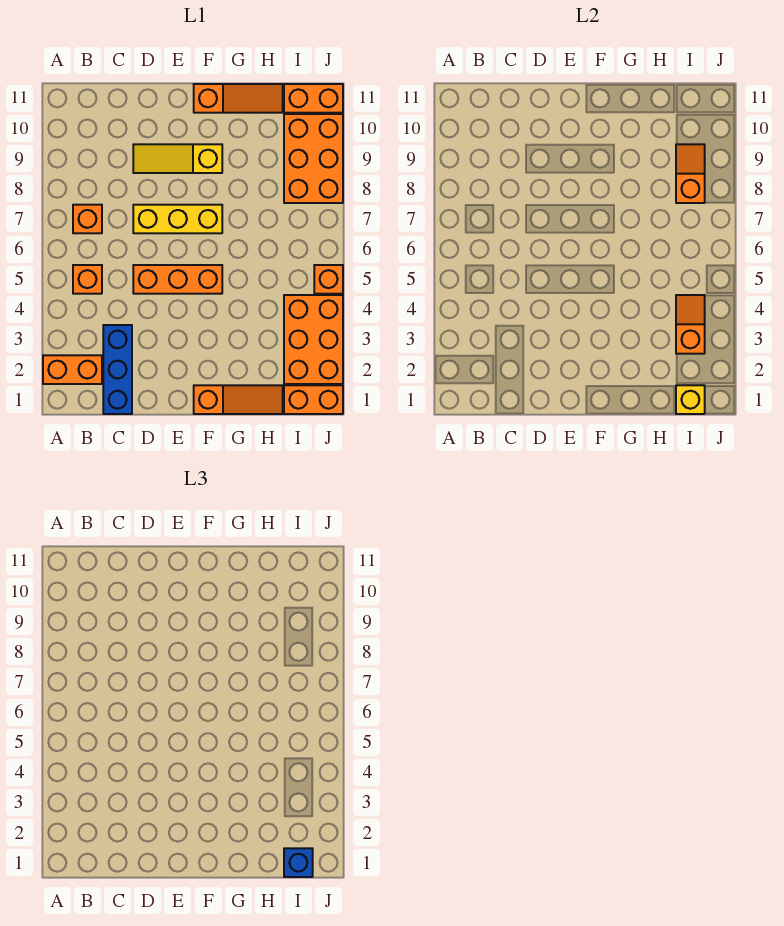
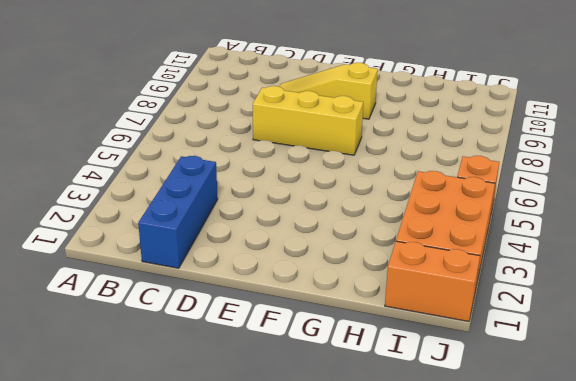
none -> orange brick A2:B2 level 1
none -> orange brick B5 level 1
none -> orange brick B7 level 1

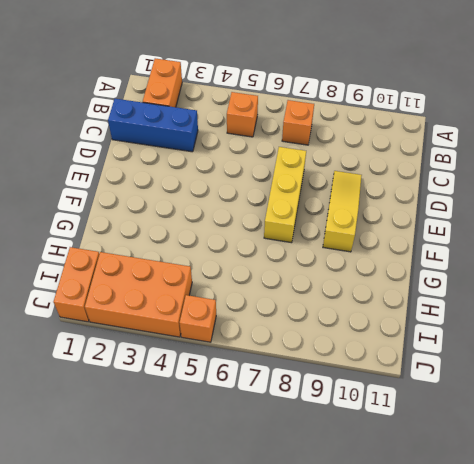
none -> orange brick D5:F5 level 1
none -> orange slope F1:H1 level 1 top F
none -> orange slope F11:H11 level 1 top F

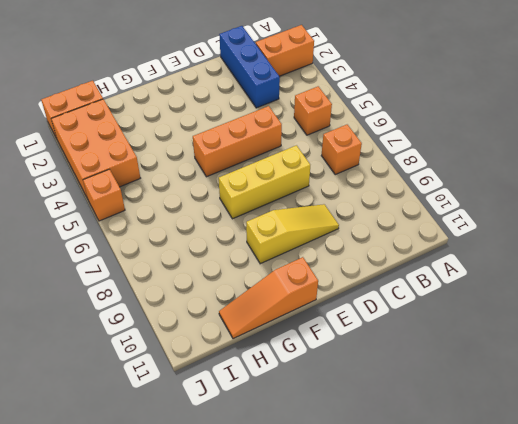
none -> orange slope F1:H1 level 1 top F
none -> orange brick I8:J10 level 1
none -> orange brick I11:J11 level 1

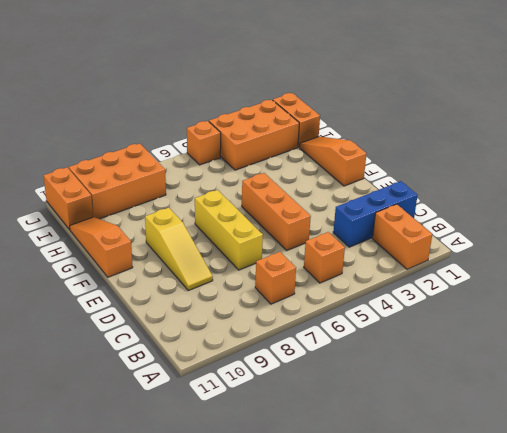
none -> yellow brick I1 level 2
none -> orange slope I3:I4 level 2 top 3
none -> orange slope I8:I9 level 2 top 8

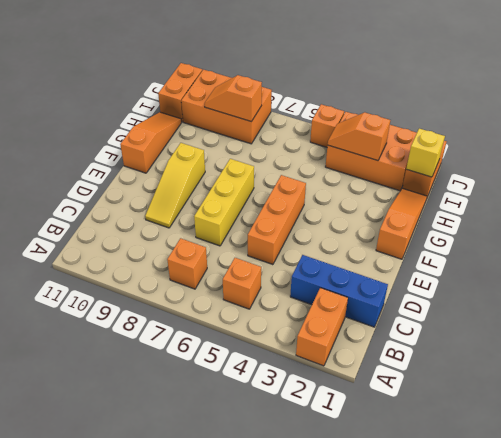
none -> blue brick I1 level 3

